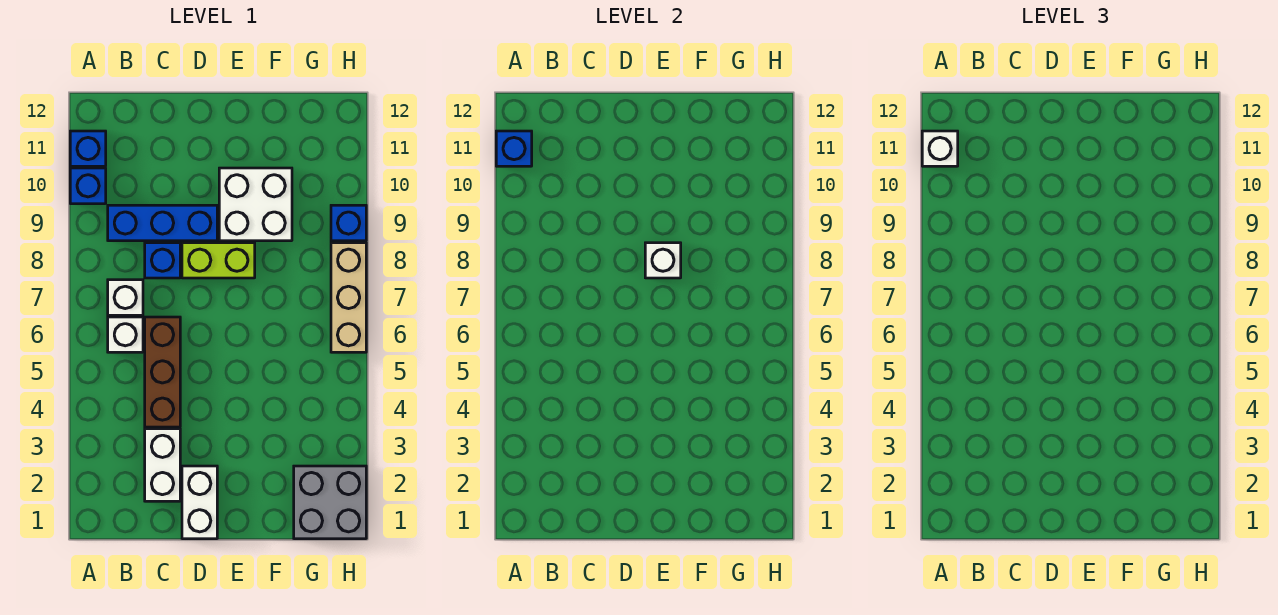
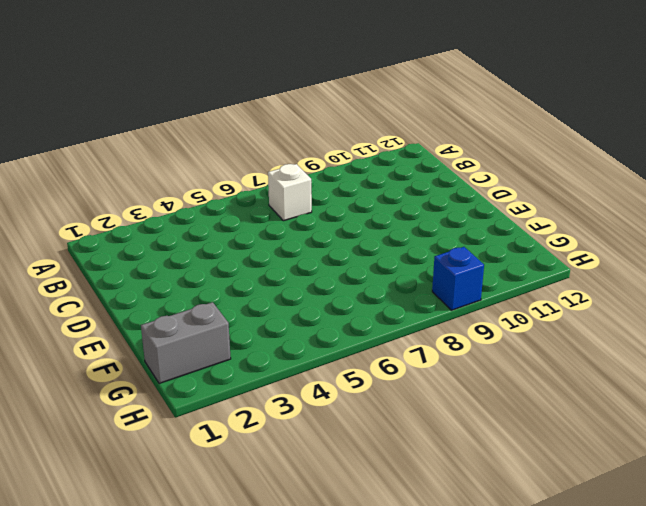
grey brick G1:G2 level 1 -> grey brick G1:H2 level 1
none -> blue brick A10 level 1
none -> blue brick A11 level 1
none -> white brick B6 level 1

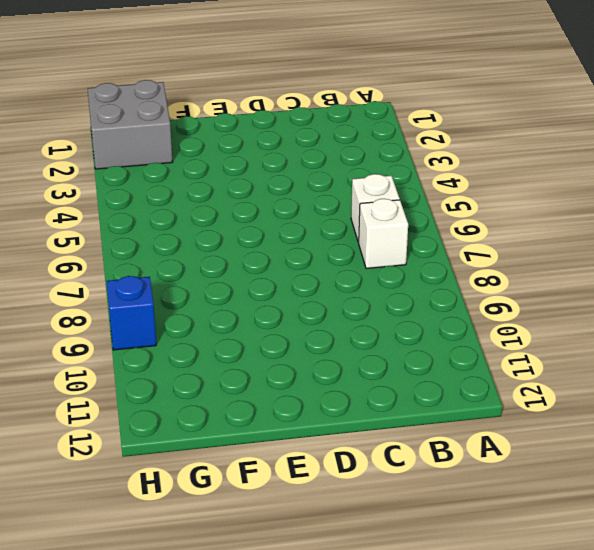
none -> blue brick A10 level 1
none -> blue brick A11 level 1
none -> blue brick B9:D9 level 1

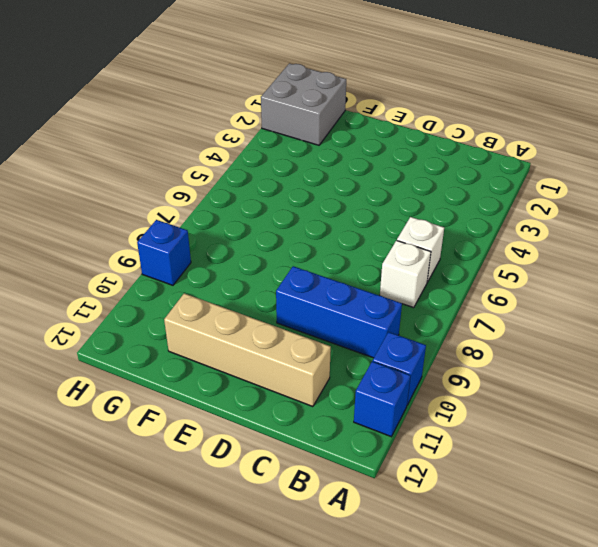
tan brick C11:F11 level 1 -> none
none -> white brick C2:C3 level 1
none -> brown brick C4:C6 level 1
none -> blue brick C8 level 1

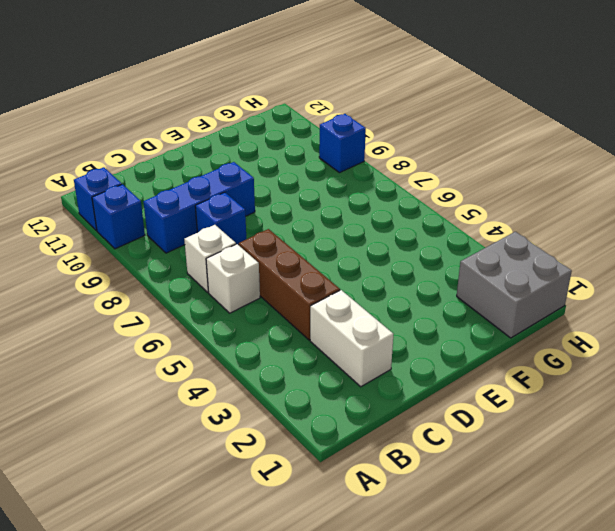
none -> white brick D1:D2 level 1
none -> lime brick D8:E8 level 1
none -> white brick E9:F10 level 1

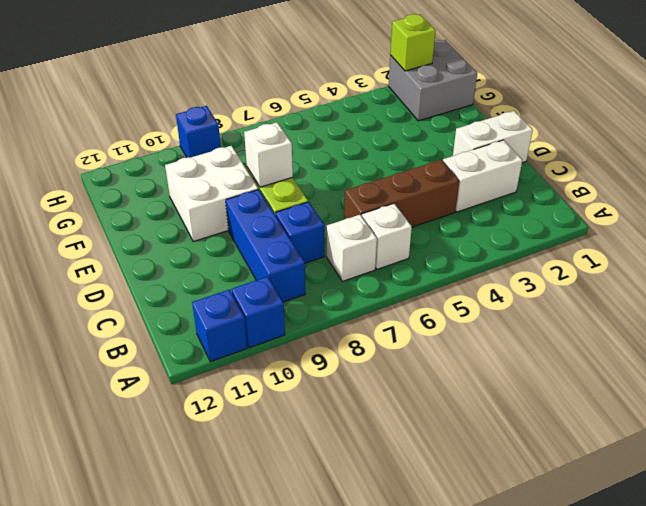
lime brick H2 level 2 -> none
none -> tan brick H6:H8 level 1
none -> blue brick A11 level 2
none -> white brick A11 level 3

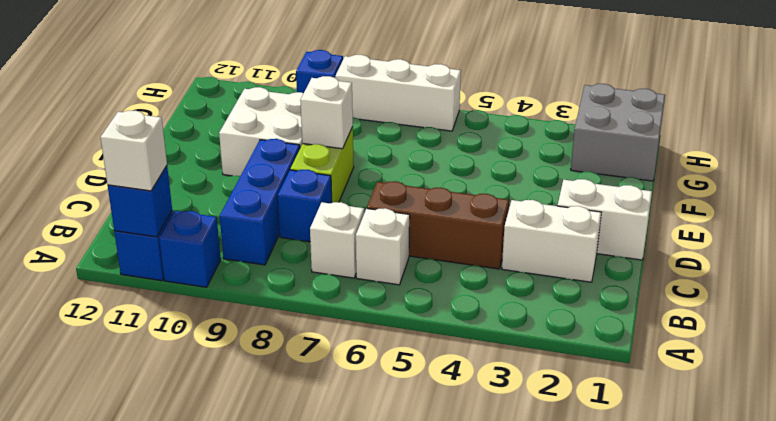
white brick H6:H8 level 1 -> tan brick H6:H8 level 1

